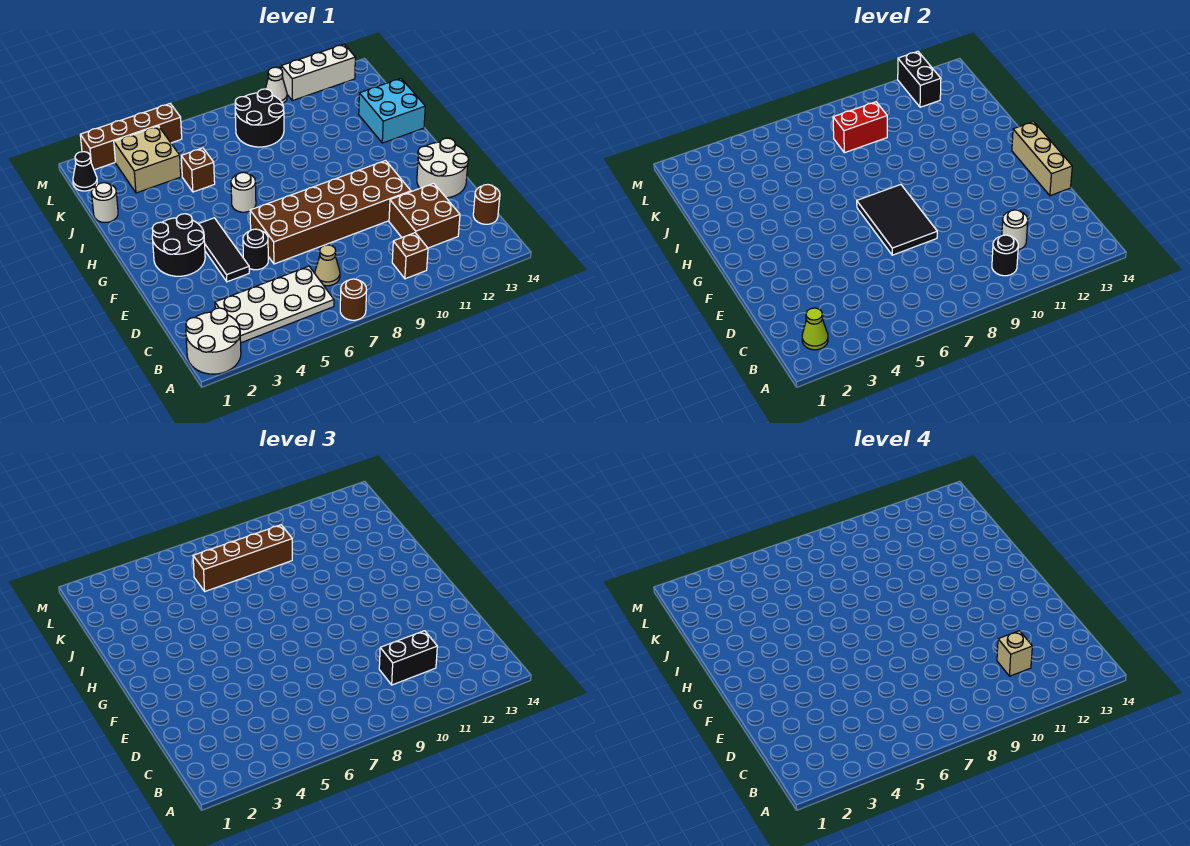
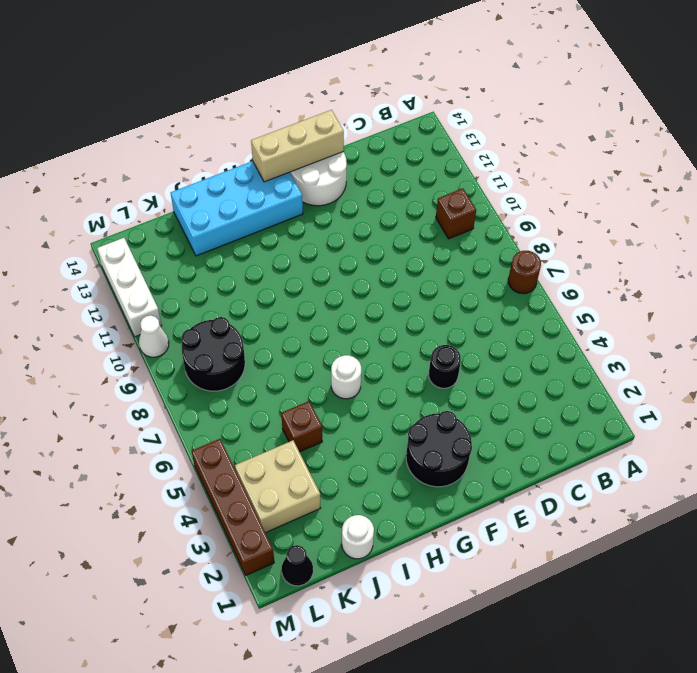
cyan brick G13:J14 level 1 -> cyan brick I13:J14 level 1
none -> white round brick A1:B2 level 1
none -> white plate B3:C6 level 1
none -> tan cone C7 level 1
none -> brown brick C11:D12 level 1

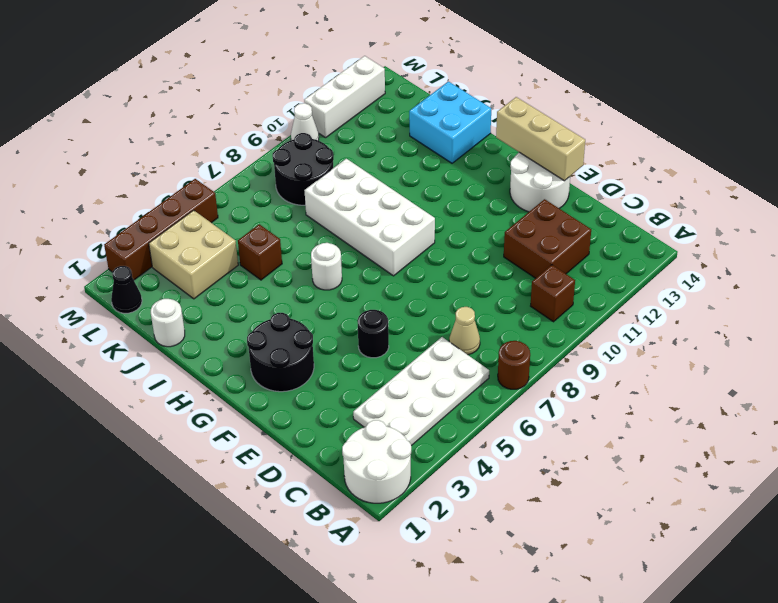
white brick G8:J9 level 1 -> none
none -> brown round brick C14 level 1
none -> black tile E4:G4 level 1
none -> brown brick E6:F11 level 1
none -> lime cone B2 level 2

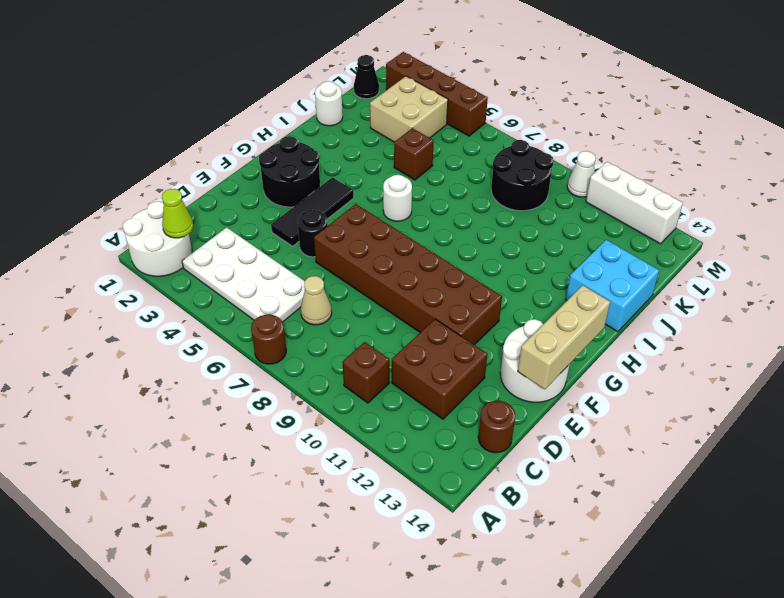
none -> black round brick B10 level 2
none -> white round brick C11 level 2
none -> black tile E7:G8 level 2
none -> red brick K8:K9 level 2

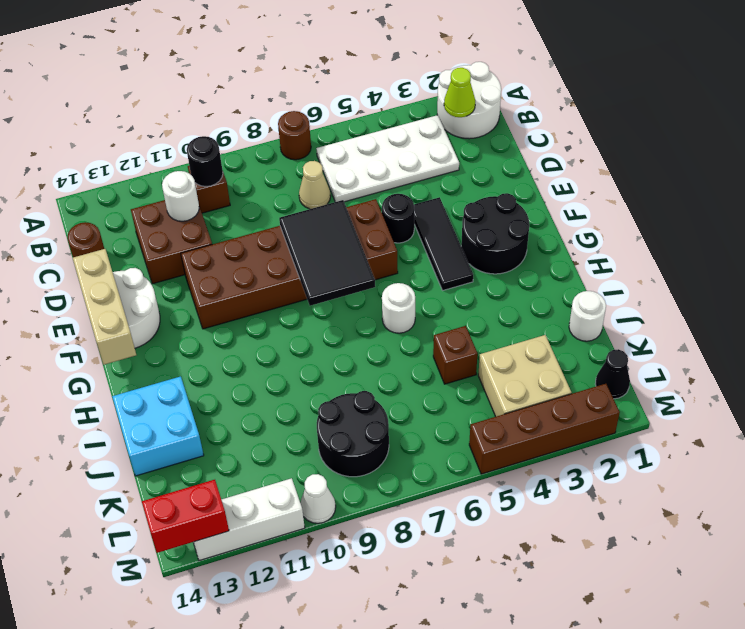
red brick M13:M14 level 2 -> red brick K8:K9 level 2
none -> black brick L12:M12 level 2
none -> black brick C10:C11 level 3
none -> brown brick K6:K9 level 3
none -> tan brick C11 level 4

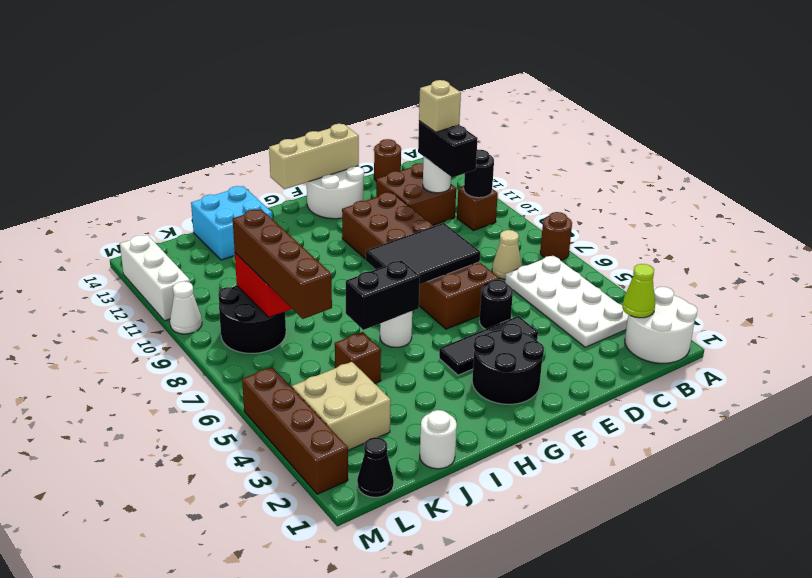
black brick H6:I6 level 2 -> black brick L12:M12 level 2

